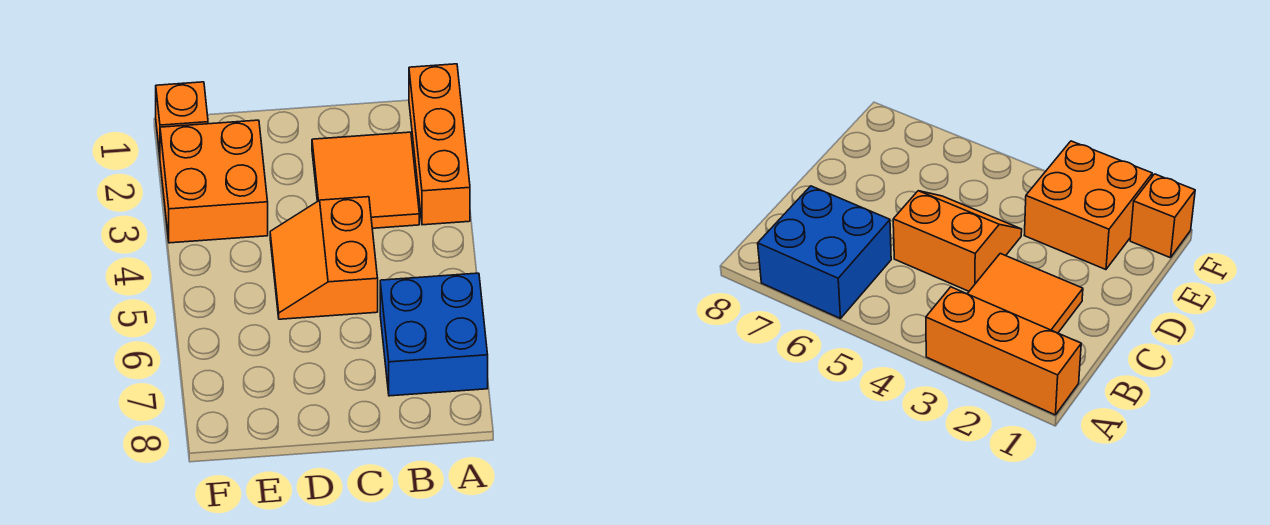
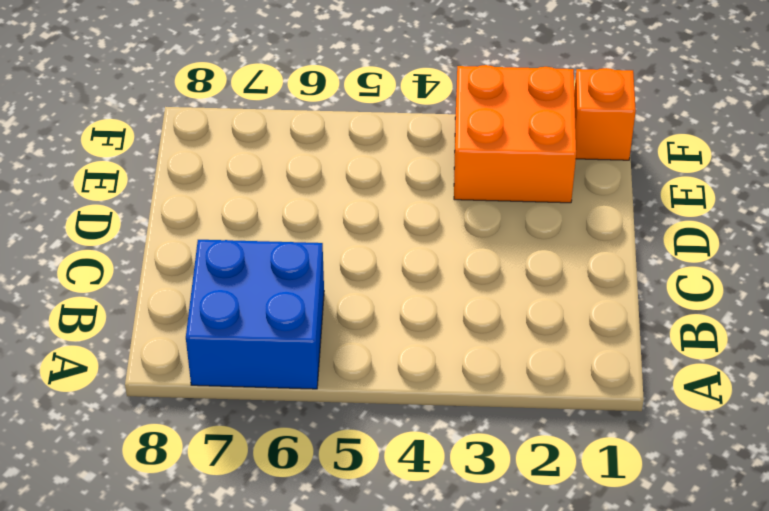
none -> orange brick A1:A3 level 1
none -> orange tile B2:C3 level 1

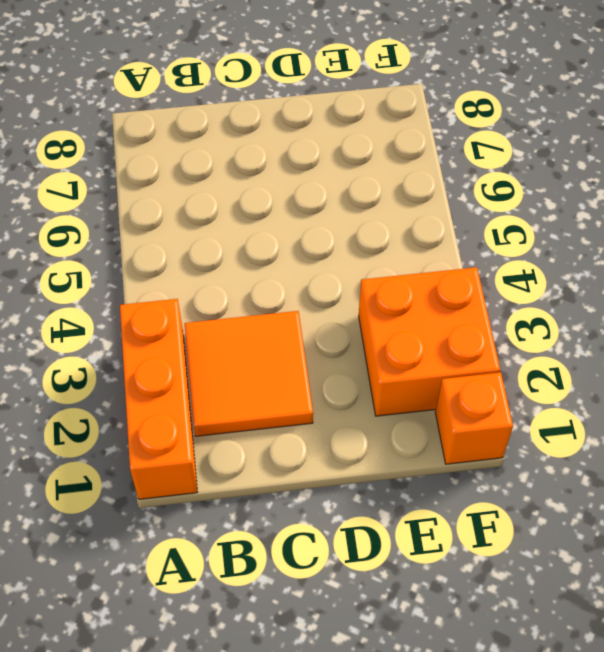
none -> blue brick A6:B7 level 1
none -> orange slope C4:D5 level 1 top C

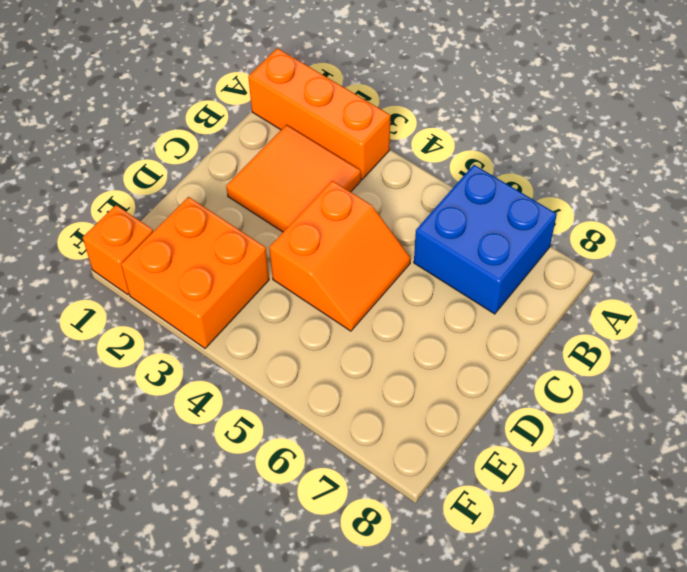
orange slope C4:D5 level 1 top 4 -> orange slope C4:D5 level 1 top C

